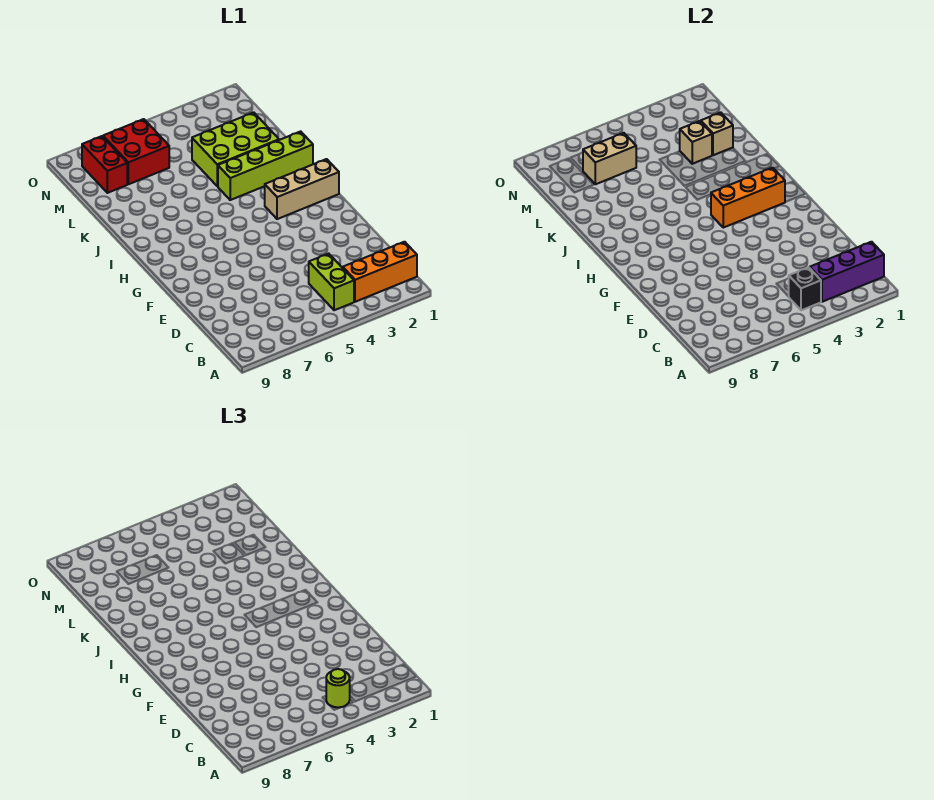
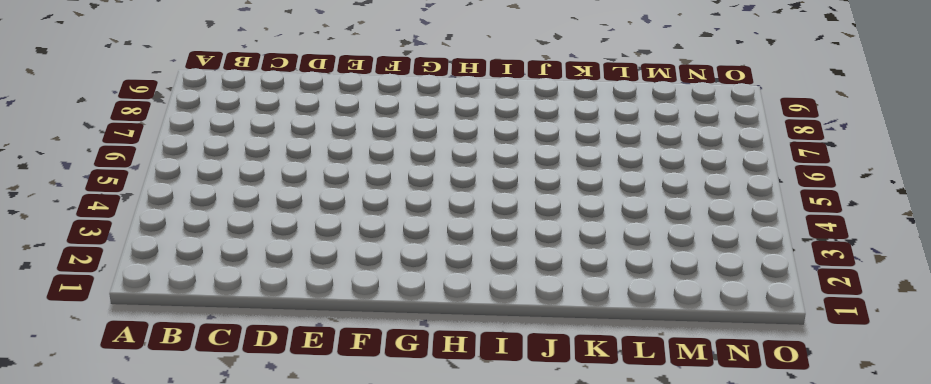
none -> orange brick B1:B3 level 1
none -> lime brick B4:C4 level 1
none -> tan brick H1:H3 level 1

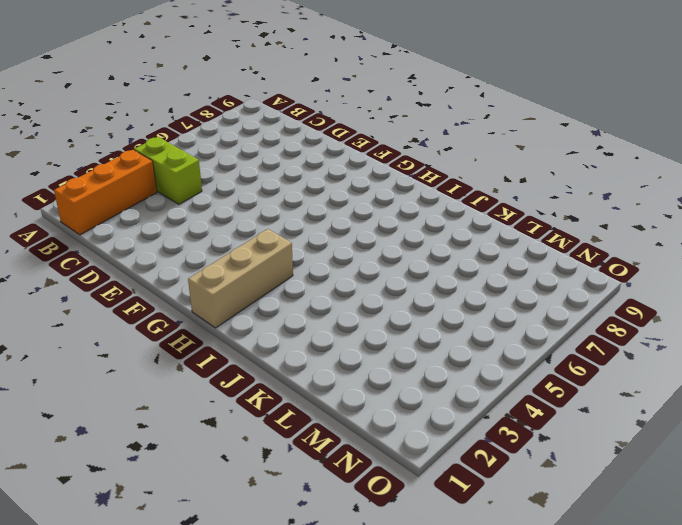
none -> lime brick J1:J4 level 1
none -> lime brick K2:L4 level 1
none -> red brick M6:N7 level 1

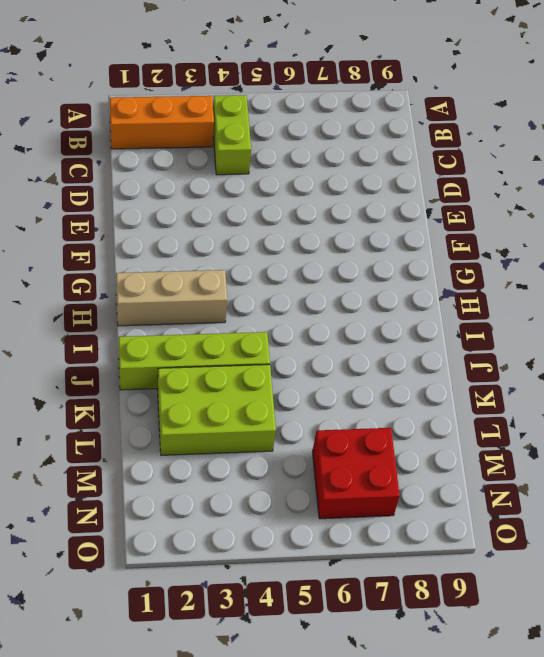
none -> red brick M8:N8 level 1
none -> purple brick B1:B3 level 2
none -> black brick B4 level 2

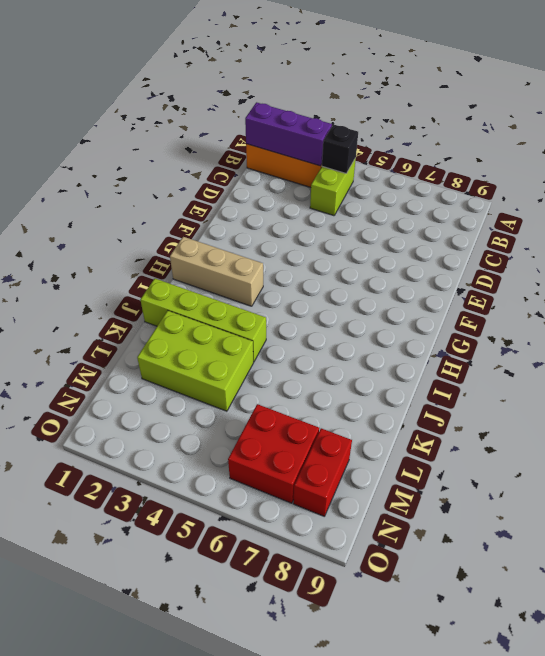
none -> orange brick H2:H4 level 2
none -> tan brick L2 level 2
none -> tan brick L3 level 2

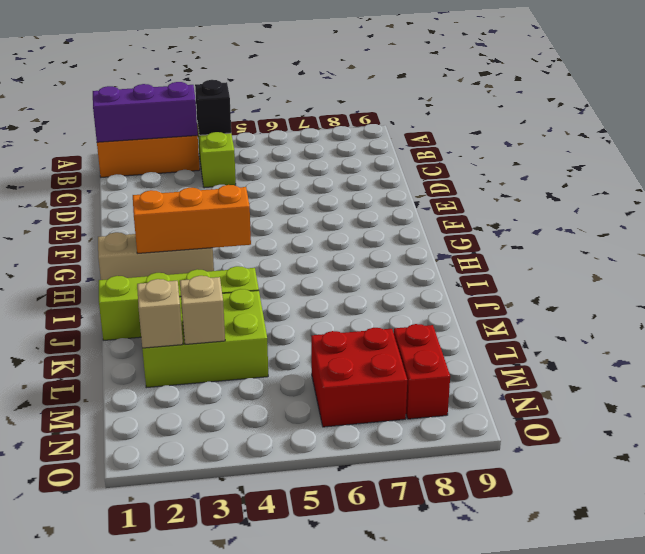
none -> tan brick M6:M7 level 2
none -> lime round brick B4 level 3

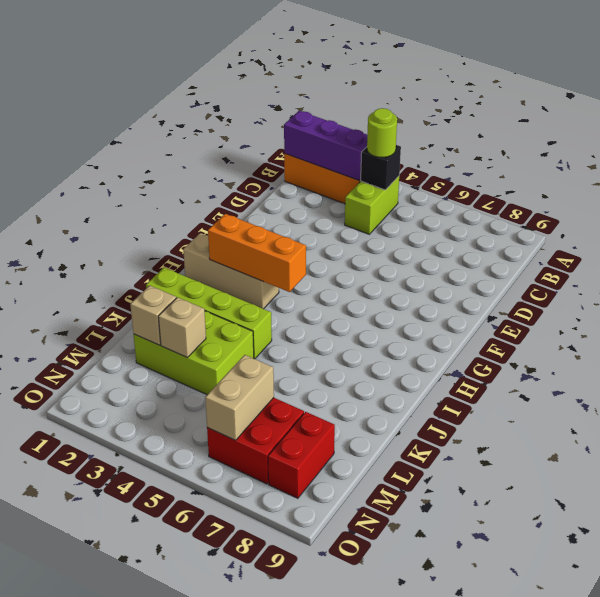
tan brick M6:N6 level 2 -> tan brick M6:M7 level 2

